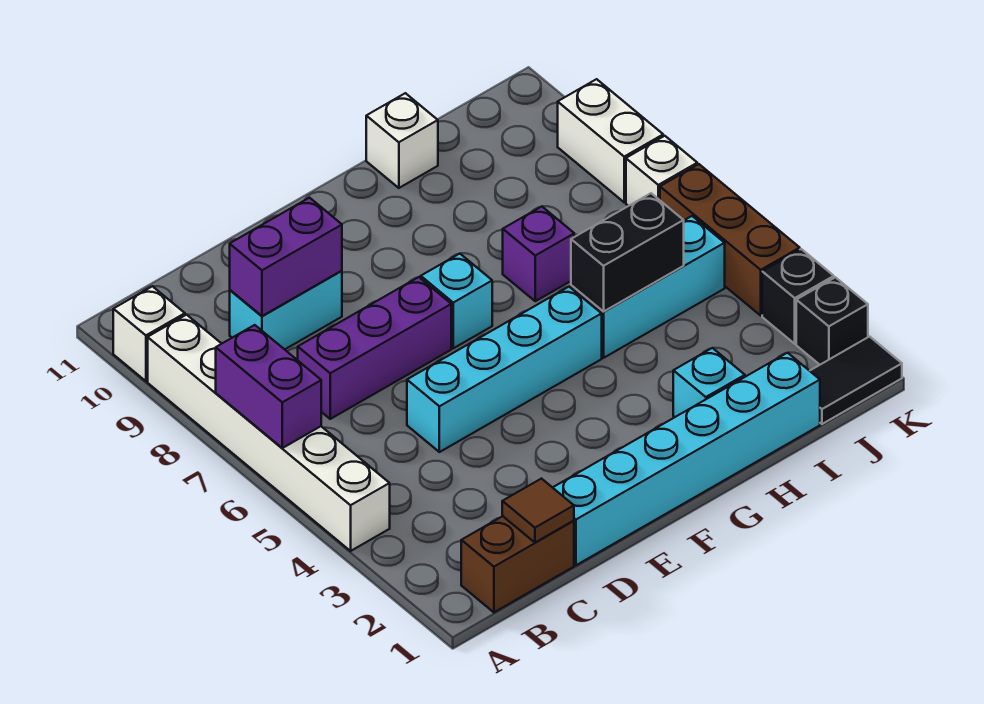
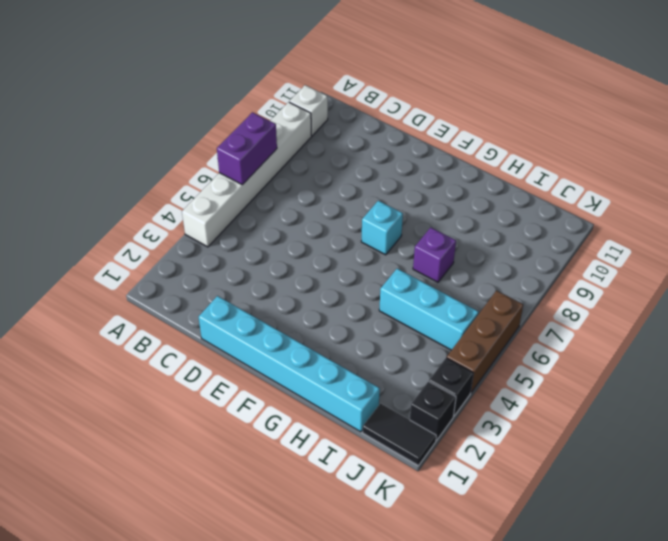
none -> brown brick B1:C1 level 1
none -> purple brick C7:E7 level 1
none -> cyan brick C9:D9 level 1

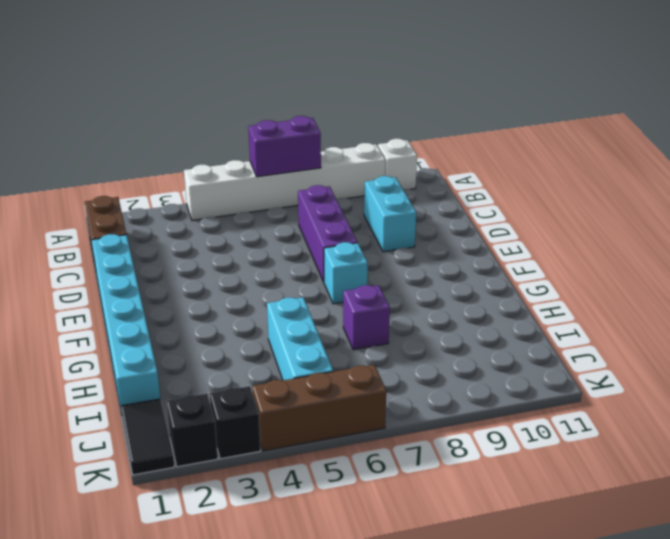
none -> cyan brick D5:G5 level 1
none -> cyan brick H2 level 1
none -> white brick H11 level 1

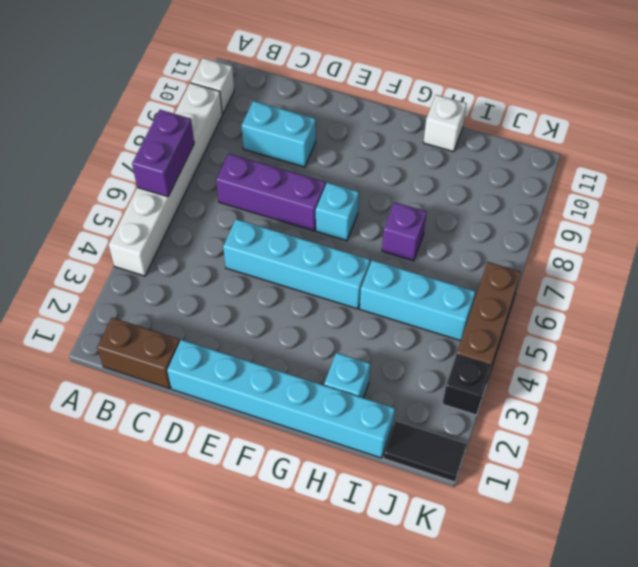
none -> black brick K2 level 1
none -> white brick K7 level 1
none -> white brick K8:K9 level 1

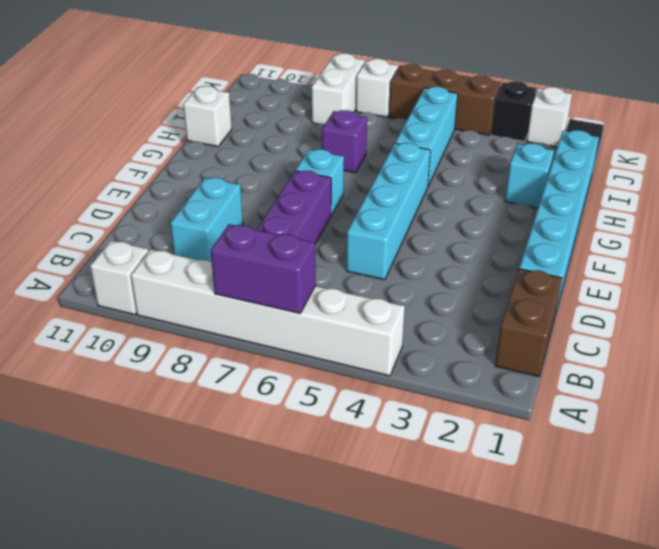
white brick J8:K8 level 1 -> white brick K8:K9 level 1
white brick K2 level 1 -> black brick K2 level 1
none -> brown tile C1 level 2
none -> purple brick C9:D9 level 2
none -> black brick H5:I5 level 2

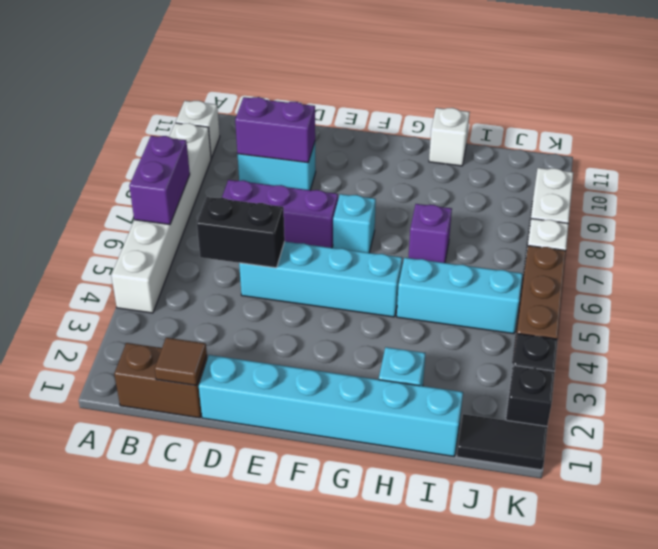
black brick C5:D5 level 2 -> black brick H5:I5 level 2

